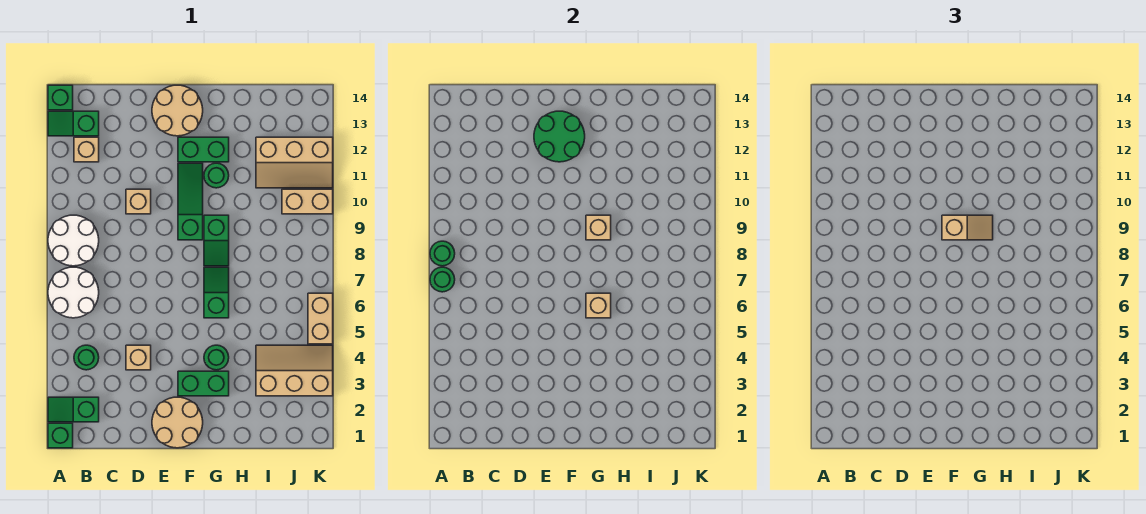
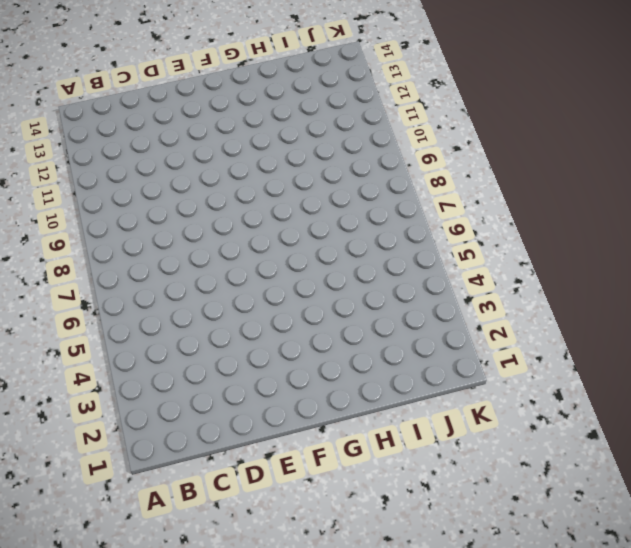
none -> green brick A1 level 1
none -> green slope A2:B2 level 1 top B
none -> white round brick A6:B7 level 1

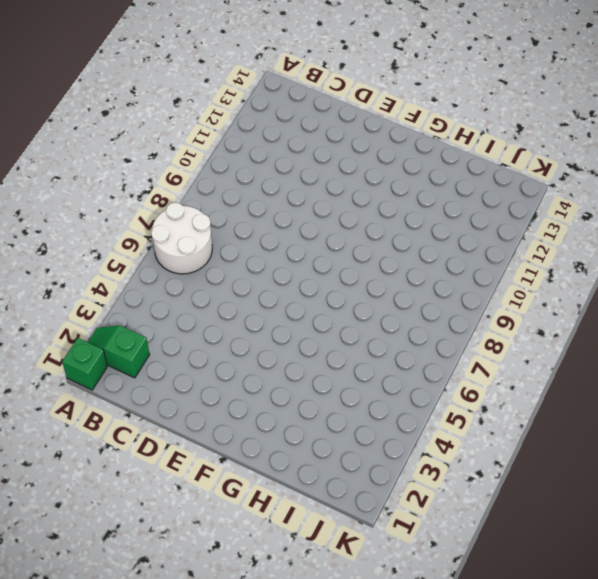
none -> white round brick A8:B9 level 1
none -> green slope A13:B13 level 1 top B
none -> green brick A14 level 1

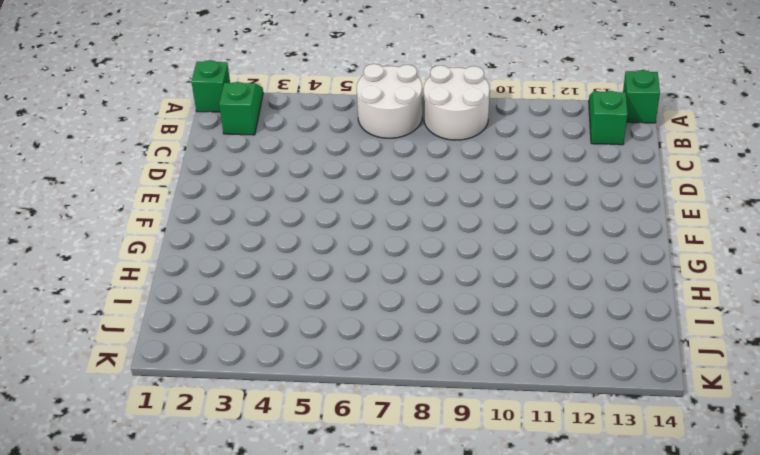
none -> green round brick B4 level 1
none -> tan brick B12 level 1
none -> tan brick D4 level 1

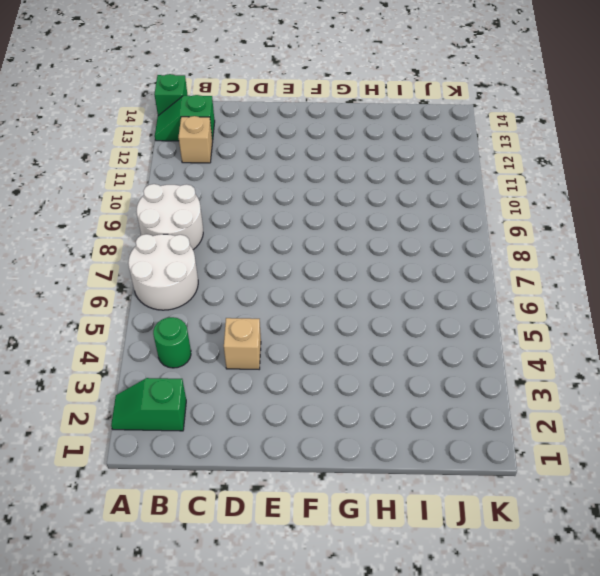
none -> green brick A1 level 1
none -> tan brick D10 level 1
none -> tan round brick E1:F2 level 1

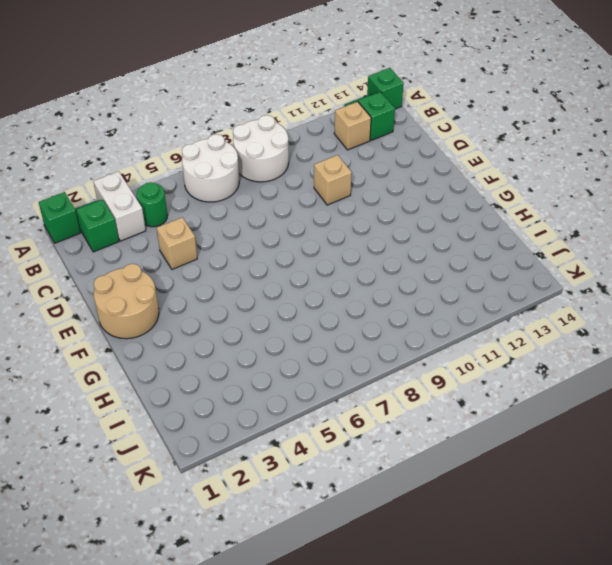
white brick A3:B3 level 1 -> none
none -> tan round brick E13:F14 level 1
none -> green brick F3:G3 level 1
none -> green slope F9:F11 level 1 top 9

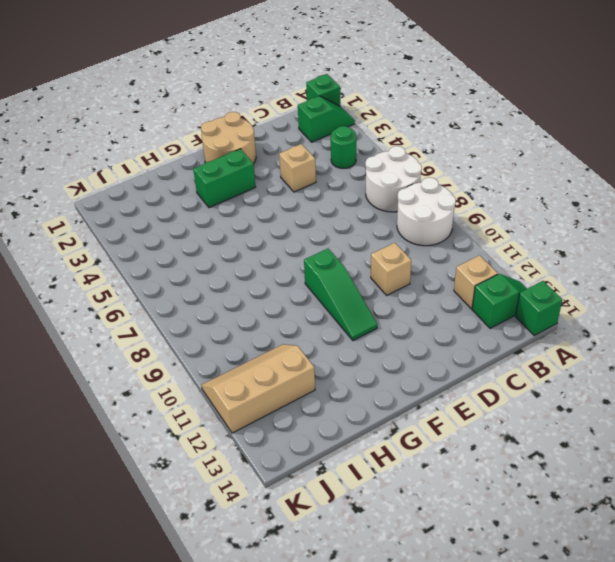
none -> tan round brick E13:F14 level 1
none -> green brick F12:G12 level 1
none -> green round brick G4 level 1

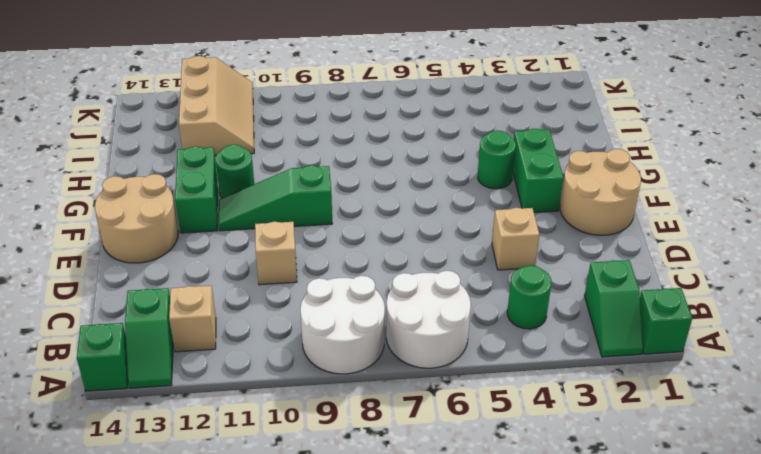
none -> green slope G6:G7 level 1 top 6
none -> green slope G8:G9 level 1 top 9
none -> tan slope I3:K4 level 1 top 3

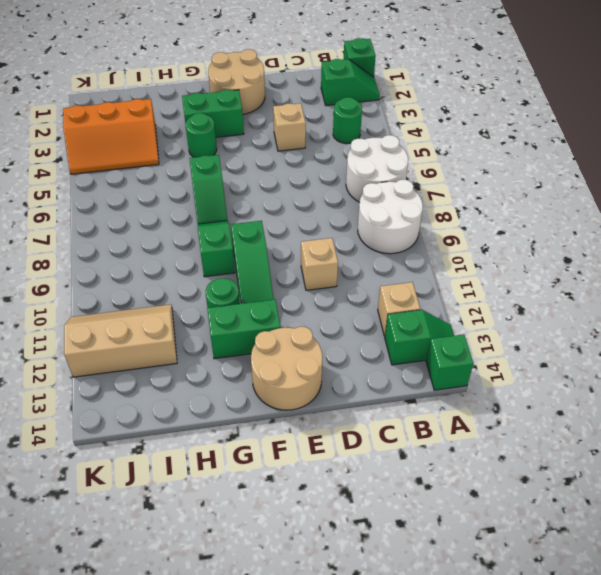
orange slope I3:K4 level 1 top 3 -> tan slope I3:K4 level 1 top 3
none -> tan brick J10:K10 level 1
none -> tan brick K5:K6 level 1
none -> green round brick A7 level 2

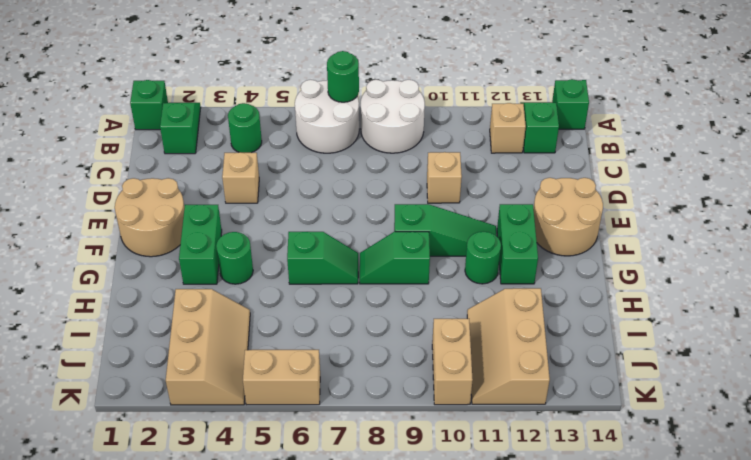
none -> green round brick A8 level 2
none -> green round brick E12:F13 level 2
none -> tan brick G6 level 2

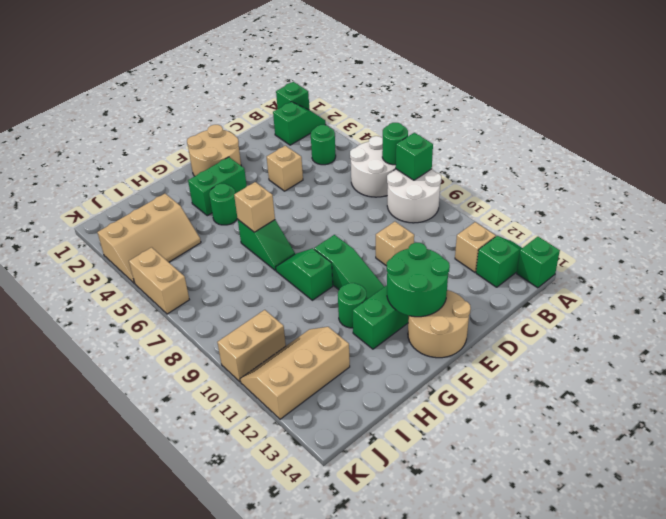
green brick A8 level 2 -> green round brick A8 level 2
none -> tan brick G9 level 2
none -> tan slope F9:G9 level 3 top F

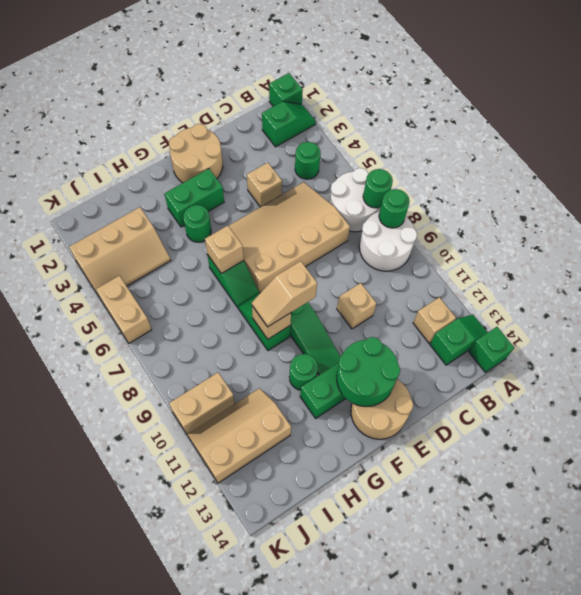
tan slope C5:F7 level 1 top 7 -> none

